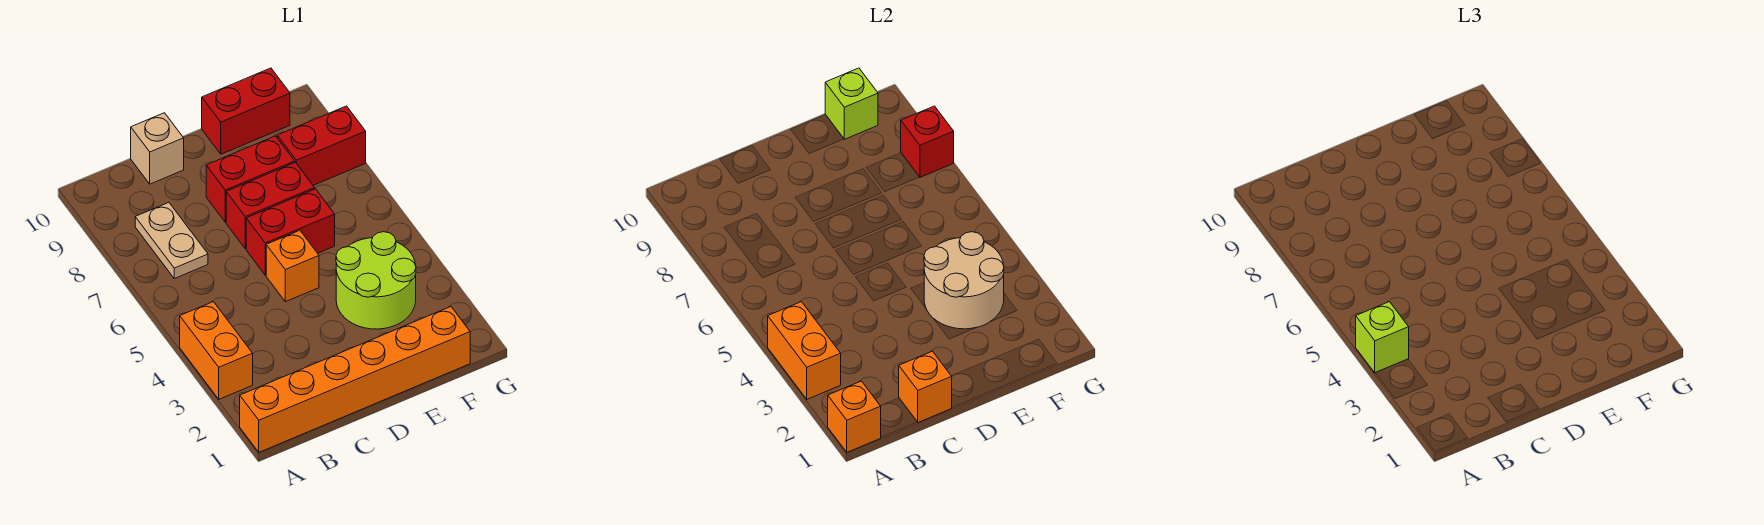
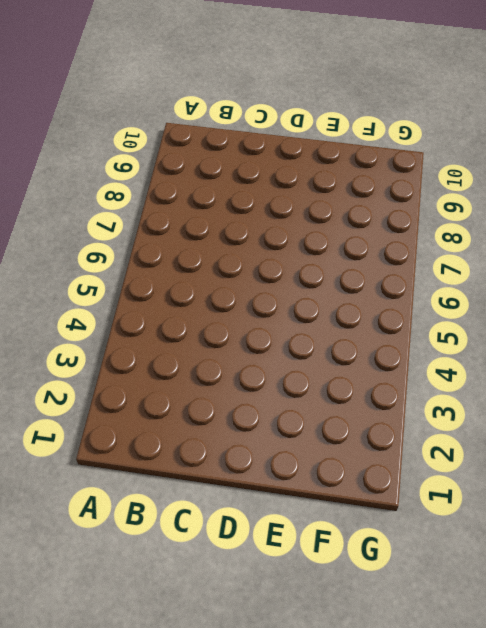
none -> orange brick A1:F1 level 1
none -> orange brick A3:A4 level 1
none -> tan plate B7:B8 level 1

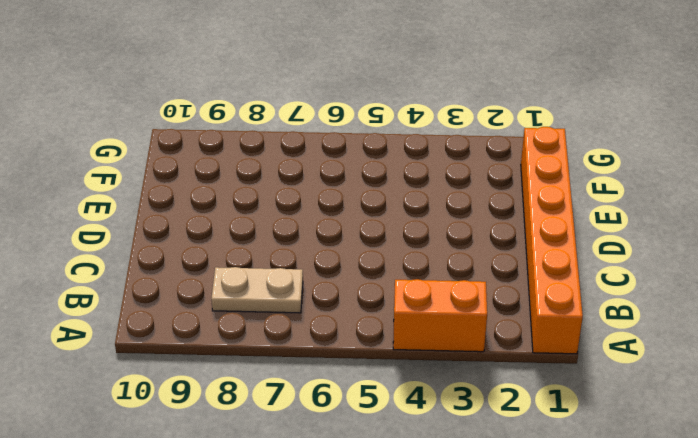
none -> tan brick C10 level 1
none -> orange brick D5 level 1
none -> red brick D6:E6 level 1

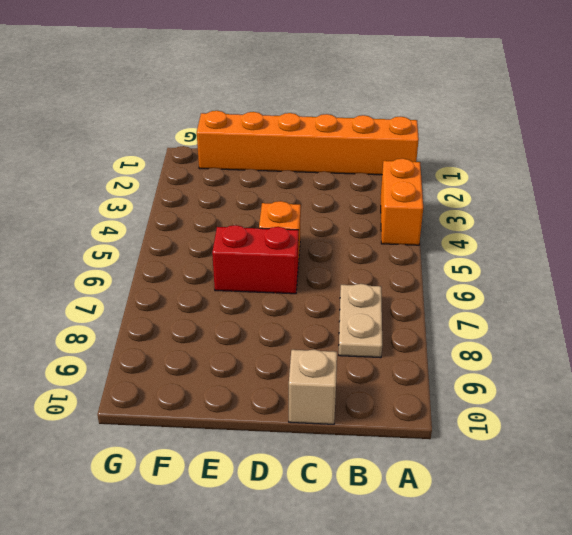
none -> red brick D7:E7 level 1
none -> red brick D8:E8 level 1
none -> lime round brick E3:F4 level 1

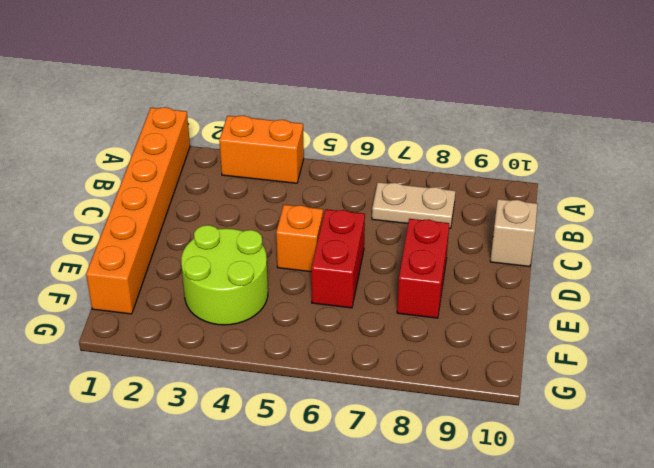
none -> red brick D7:E7 level 1
none -> red brick E10:F10 level 1
none -> red brick F8:G8 level 1

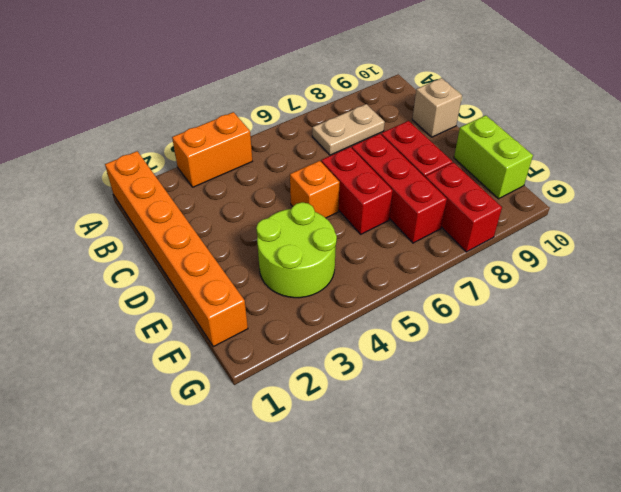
red brick D7:F7 level 1 -> red brick D7:E7 level 1
lime brick E10:F10 level 1 -> red brick E10:F10 level 1
none -> orange brick A1 level 2
none -> orange brick A3:A4 level 2
none -> orange brick C1 level 2

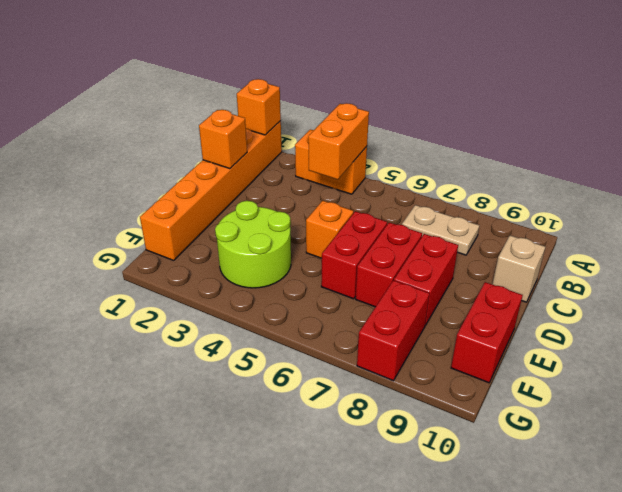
orange brick A4:B4 level 2 -> orange brick A3:A4 level 2
none -> tan round brick E3:F4 level 2
none -> lime brick F10 level 2
none -> red brick G8 level 2

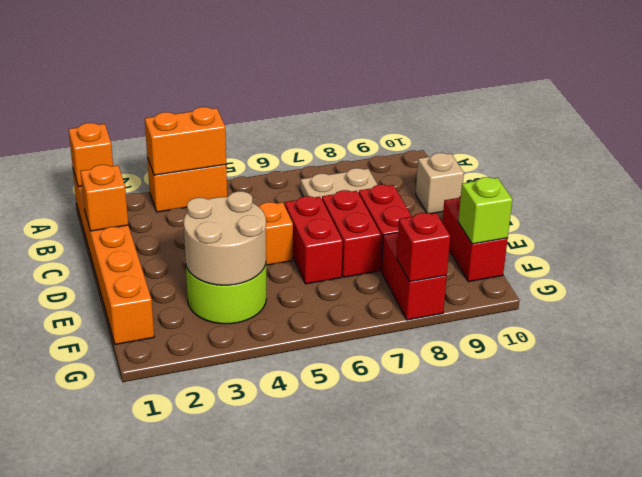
none -> lime brick A4 level 3

